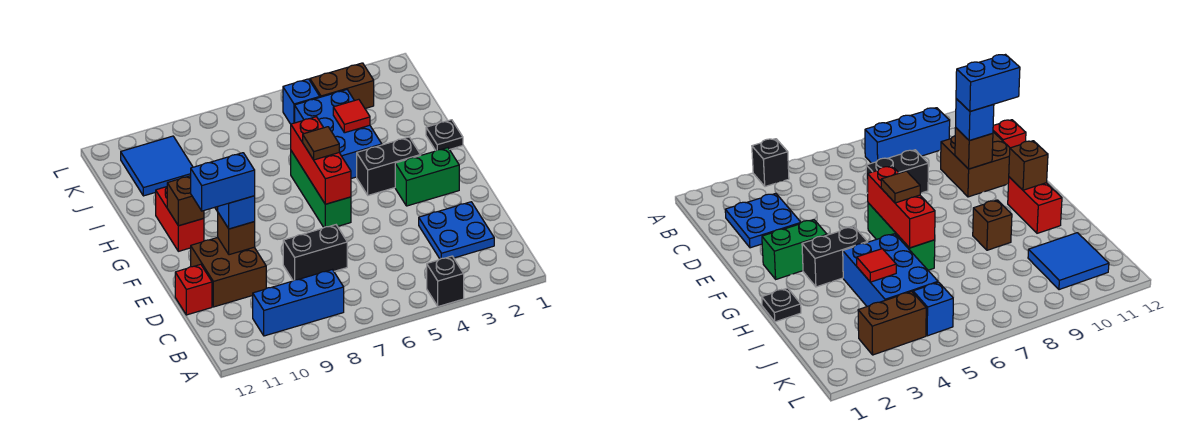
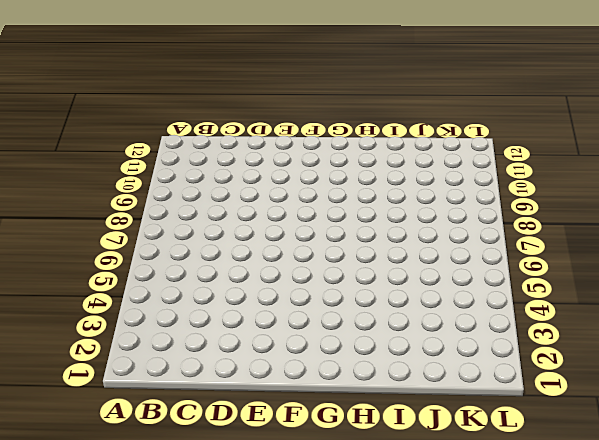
none -> black brick A4 level 1
none -> blue brick B8:B10 level 1
none -> blue plate C2:D3 level 1

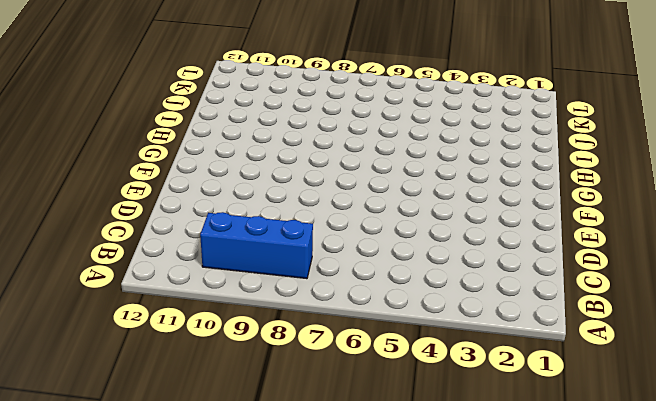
none -> black brick A4 level 1
none -> blue plate C2:D3 level 1
none -> black brick D7:D8 level 1

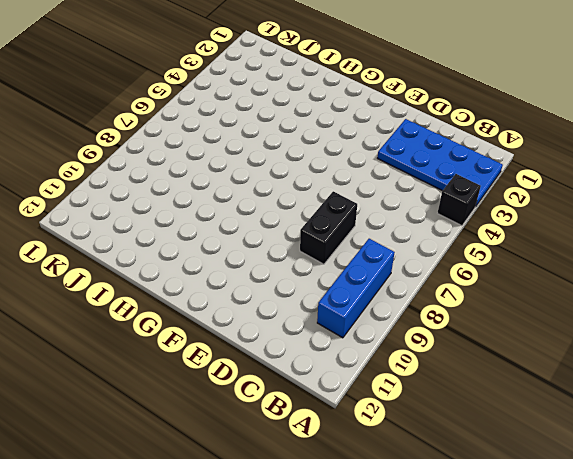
blue plate A2:D3 level 1 -> blue plate C2:D3 level 1
none -> brown brick D10:E11 level 1
none -> red brick D12 level 1
none -> green brick F2:F3 level 1

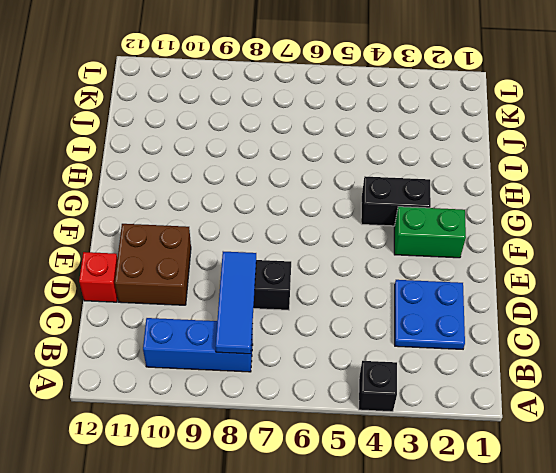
blue tile B8:D8 level 2 -> none
none -> green brick F6:H6 level 1
none -> red brick G11:H11 level 1
none -> black plate H1 level 1

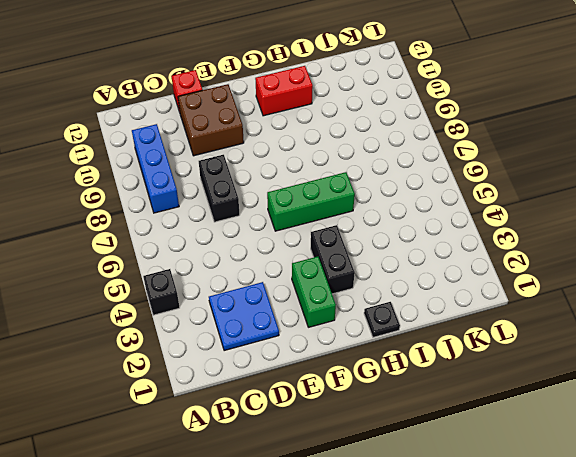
none -> blue brick H4:J5 level 1
none -> brown brick H9 level 1
none -> blue tile J10:K11 level 1

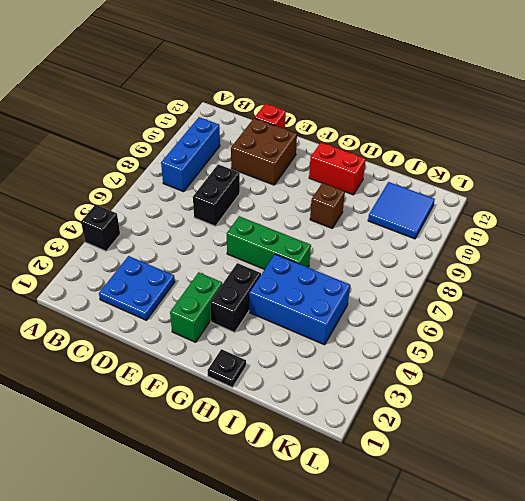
none -> brown brick K3:K4 level 1
none -> blue brick K5 level 1
none -> brown brick E10 level 2

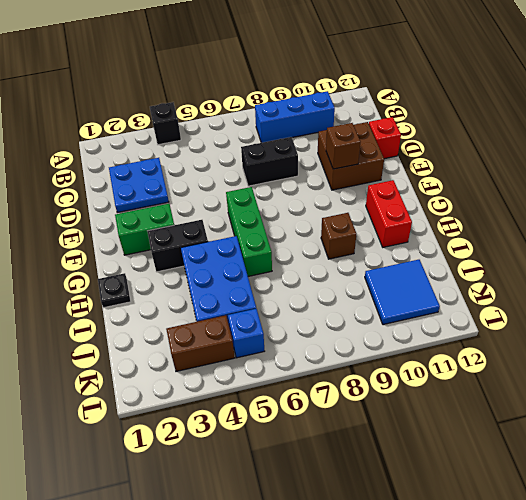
none -> red brick F6:H6 level 2
none -> brown brick G11 level 2
none -> red tile I4 level 2

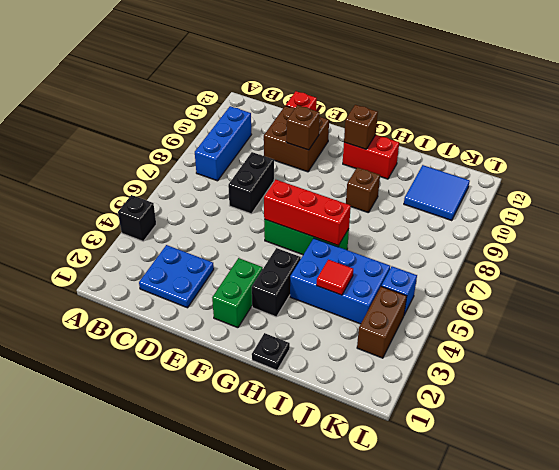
none -> blue brick E10 level 3
none -> brown tile G6 level 3
none -> blue brick E10:E11 level 4

